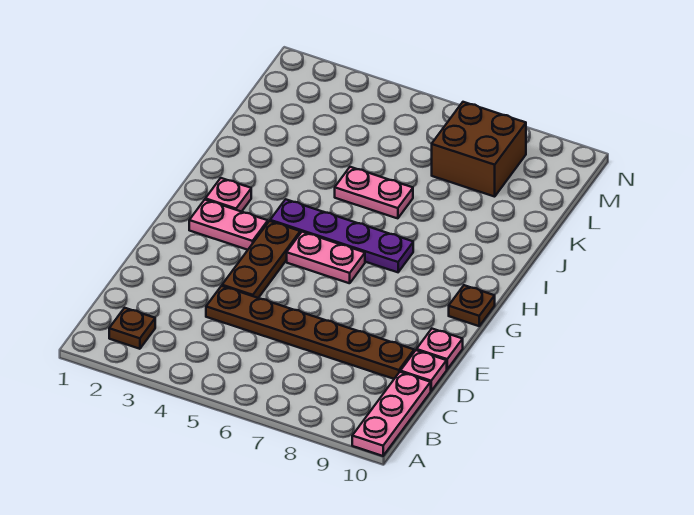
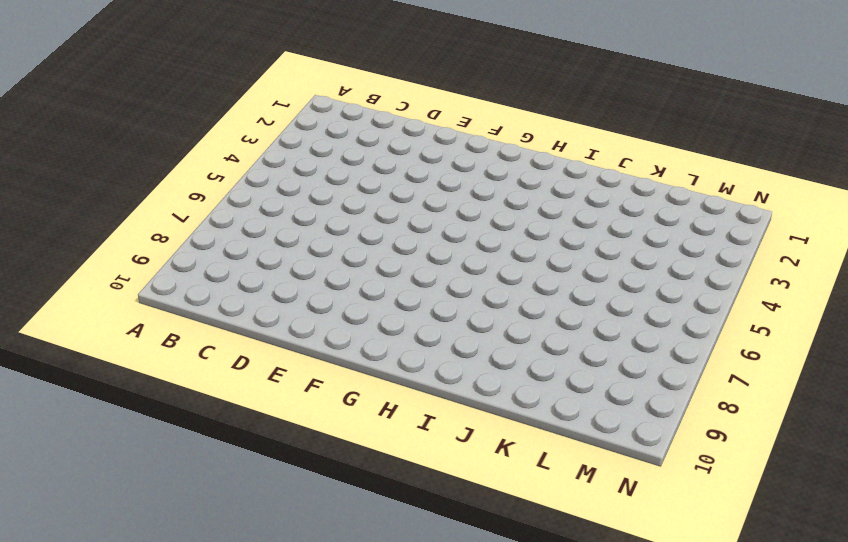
none -> pink plate A10:C10 level 1
none -> brown plate B2 level 1
none -> brown plate D4:D9 level 1

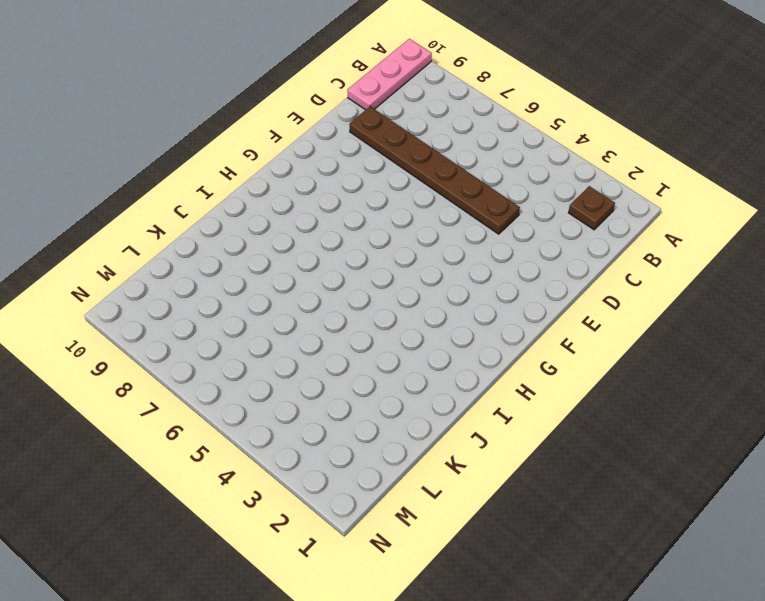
none -> pink plate D10 level 1
none -> brown plate E4:G4 level 1
none -> pink plate E10 level 1

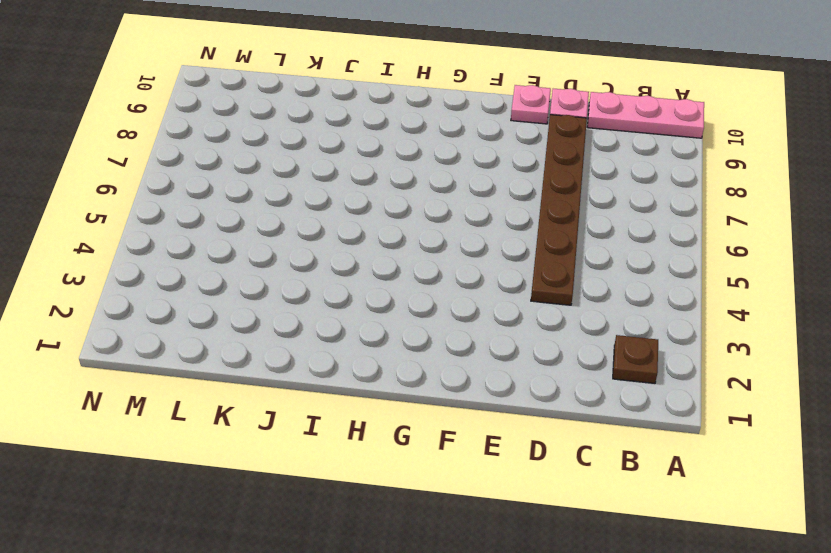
none -> brown plate E4:G4 level 1
none -> pink plate G2:G3 level 1
none -> pink plate G5:G6 level 1

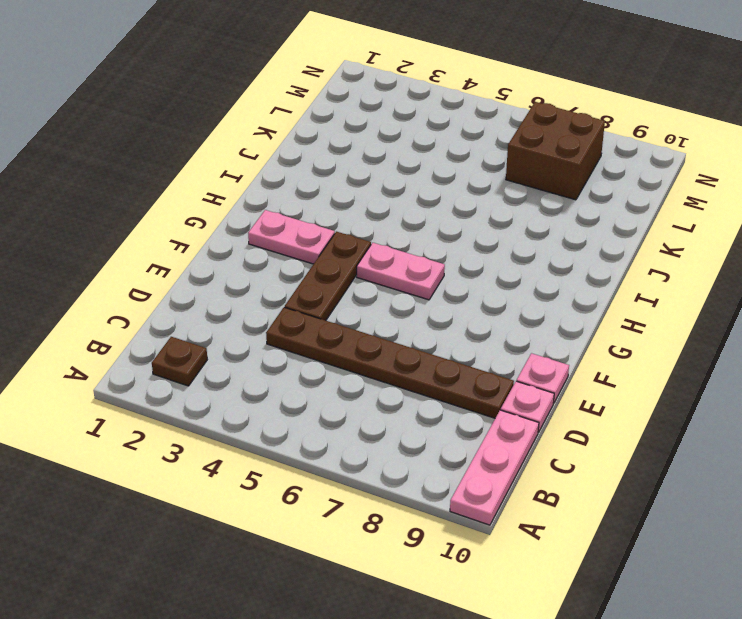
none -> brown plate G10 level 1
none -> pink plate H2 level 1
none -> purple plate H4:H7 level 1

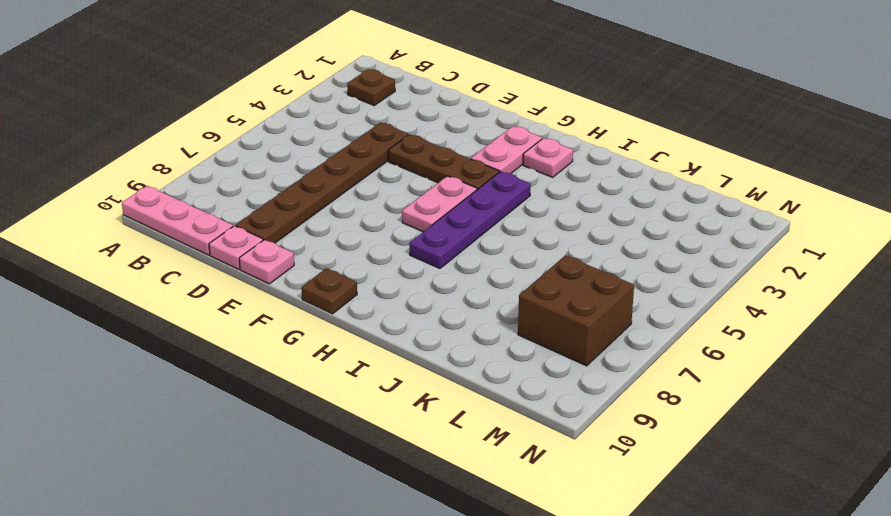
none -> pink plate J5:J6 level 1

